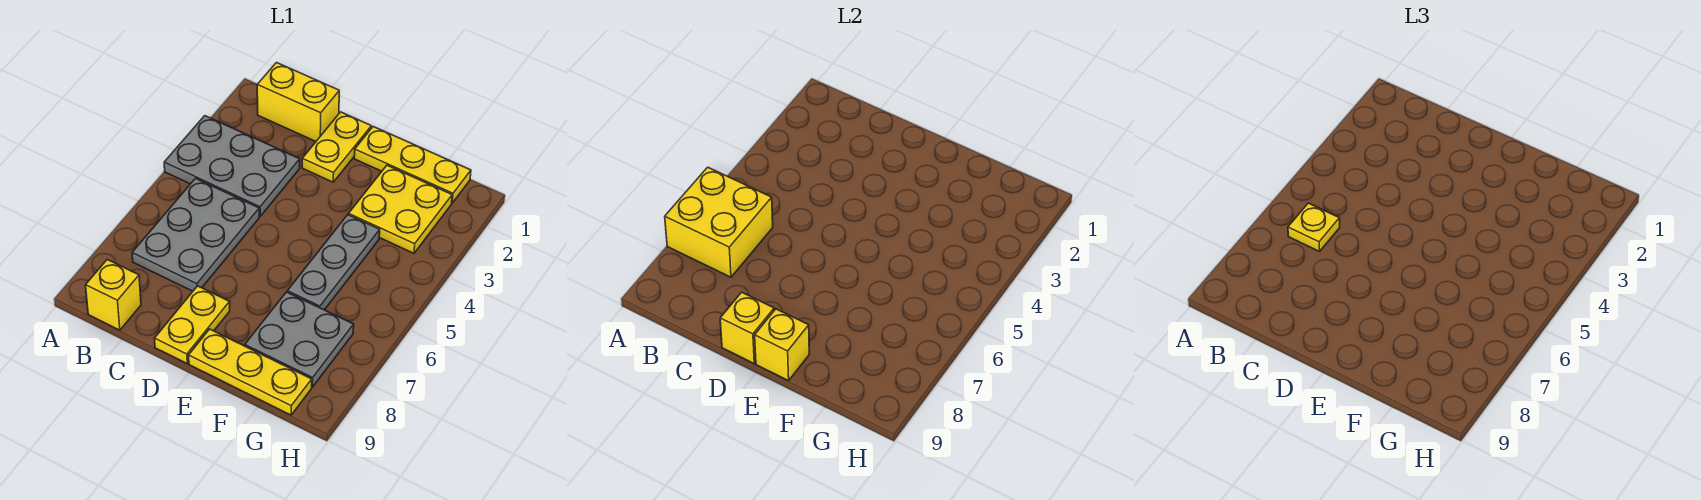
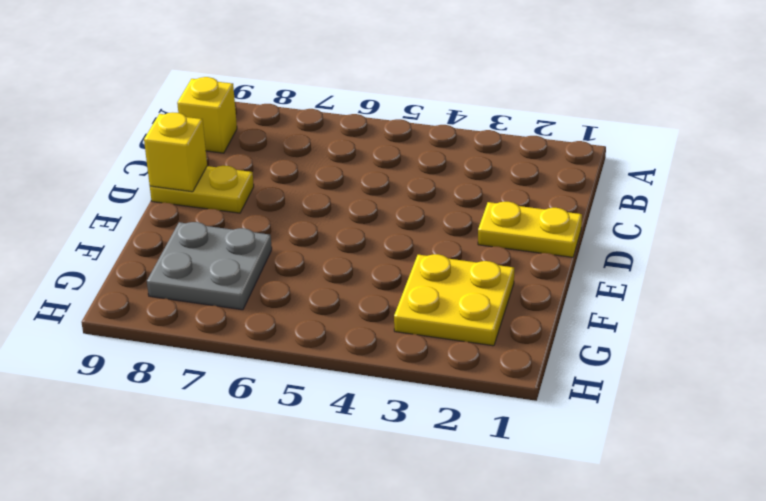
none -> grey plate A3:C4 level 1
none -> yellow brick B1:C1 level 1
none -> grey plate B5:C7 level 1

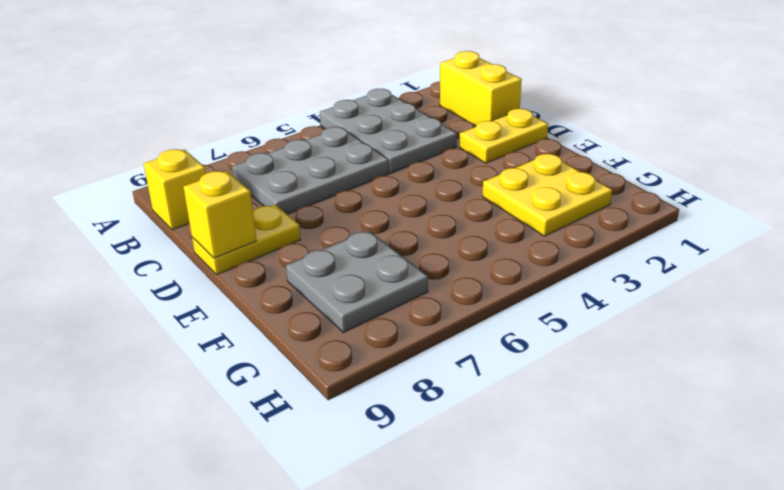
none -> yellow plate E1:G1 level 1
none -> yellow plate E9:G9 level 1
none -> grey plate F4:F6 level 1

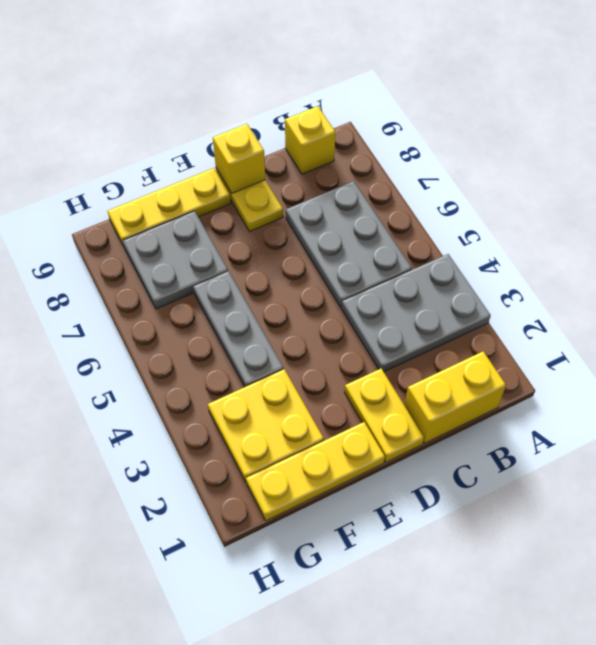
none -> yellow brick A6:B7 level 2
none -> yellow brick E9 level 2
none -> yellow plate B6 level 3

